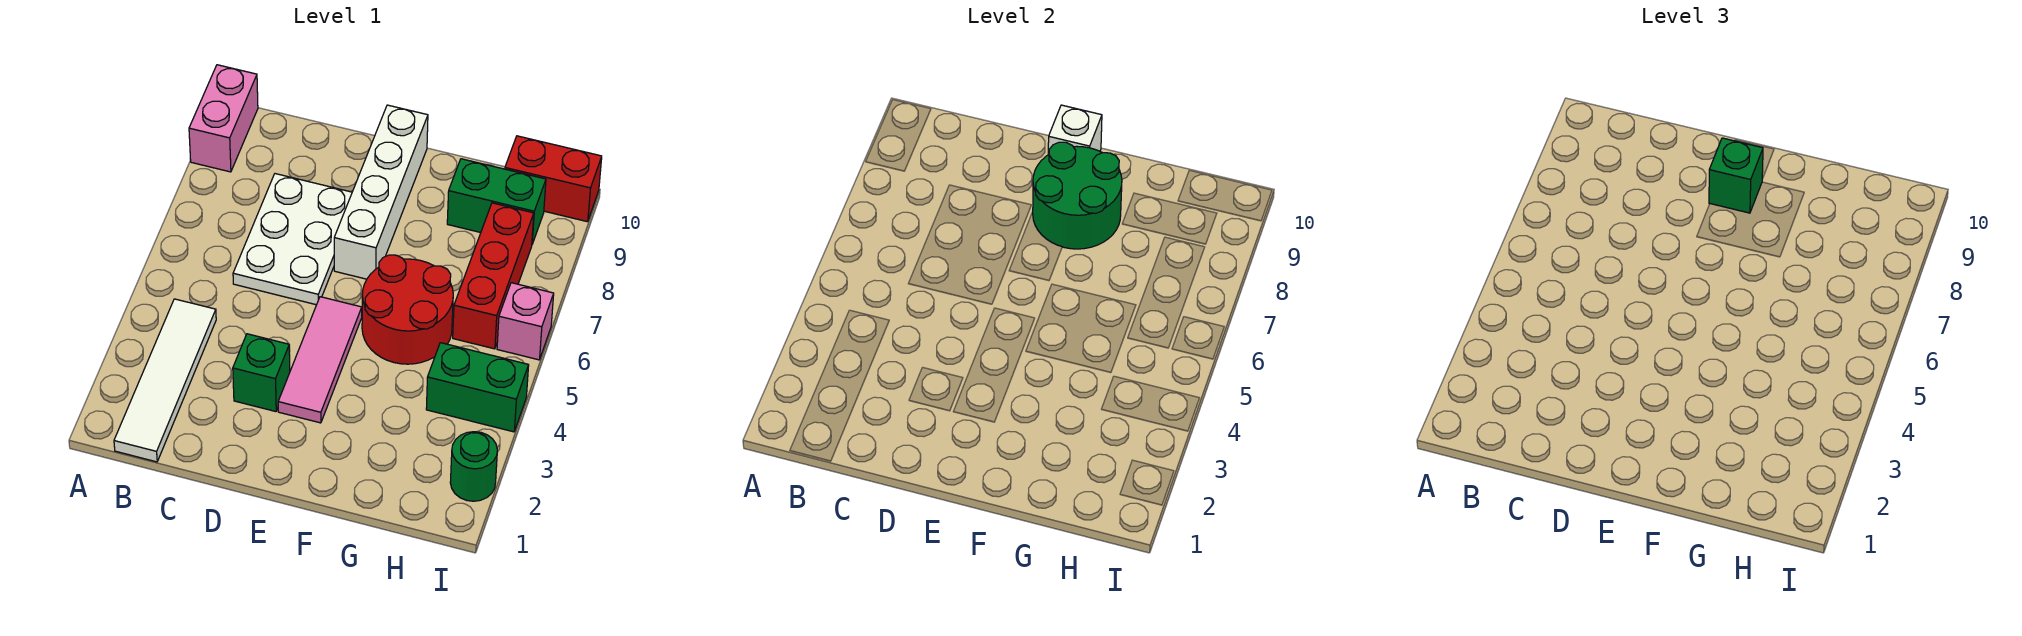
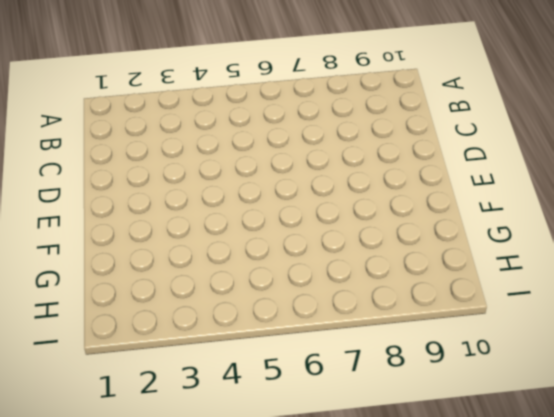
none -> pink brick A9:A10 level 1
none -> white tile B1:B4 level 1
none -> white plate C6:D8 level 1

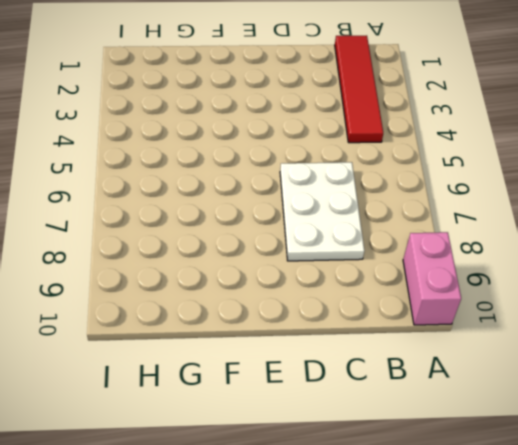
red tile B1:B4 level 1 -> white tile B1:B4 level 1
none -> green brick D3 level 1
none -> pink tile E3:E5 level 1
none -> white brick E7:E10 level 1

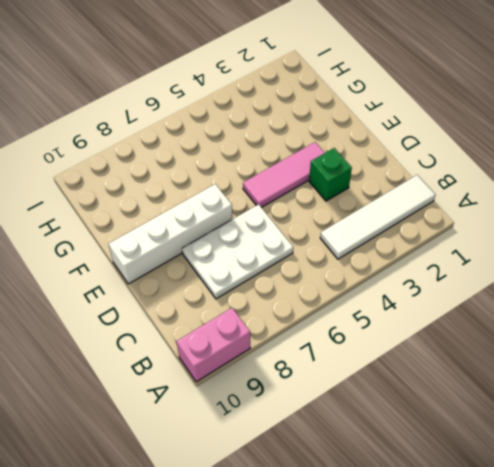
none -> red round brick F5:G6 level 1
none -> green brick G9:H9 level 1
none -> green brick H4:I4 level 1

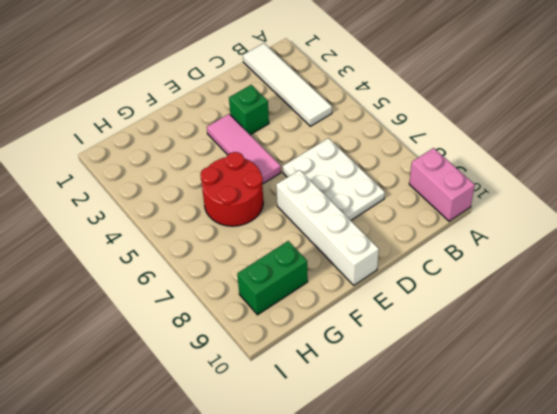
none -> green brick H4:I4 level 1
none -> red brick H6:H8 level 1
none -> red brick H10:I10 level 1

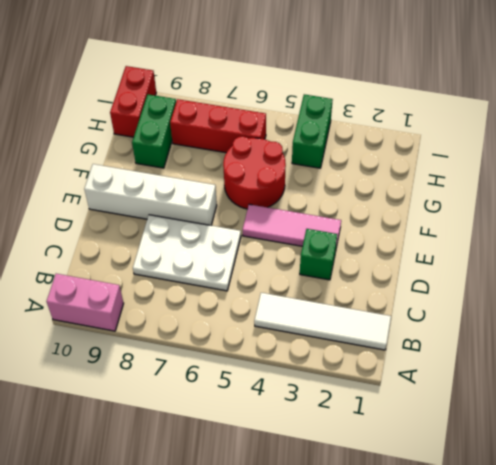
none -> green round brick I2 level 1
none -> pink brick I6 level 1
none -> green round brick E8:F9 level 2

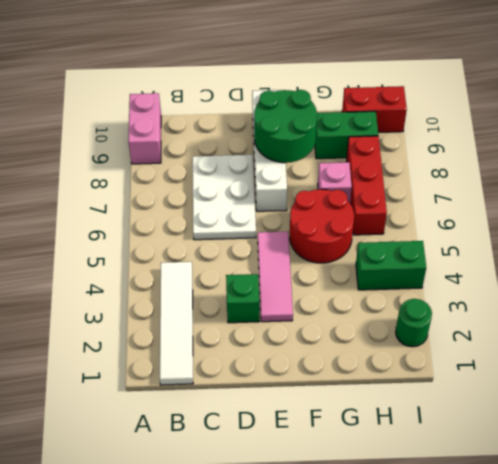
pink brick G7 level 1 -> pink brick I6 level 1
none -> white brick E10 level 2
none -> green brick E9 level 3

